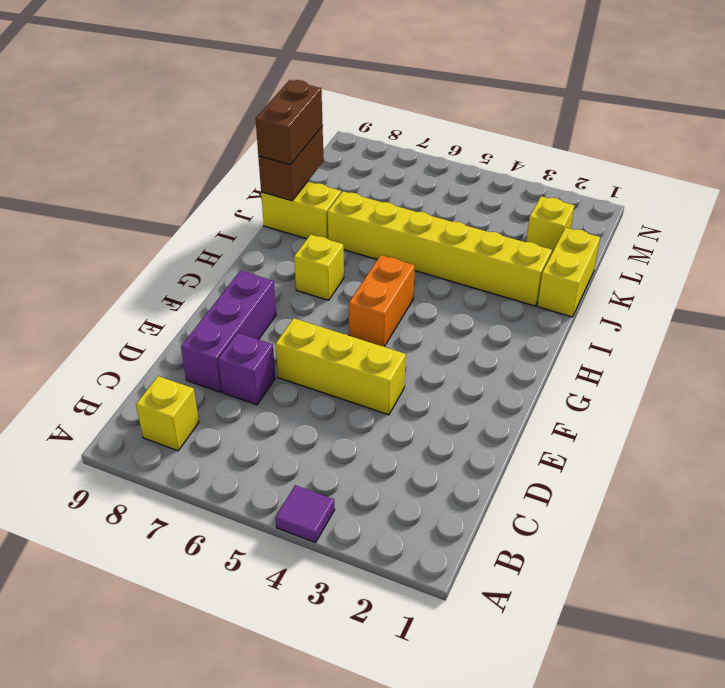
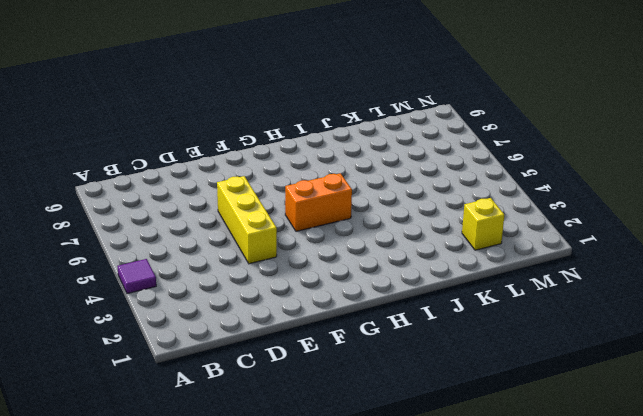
none -> yellow brick B8 level 1
none -> purple brick D7 level 1
none -> purple brick D8:F8 level 1

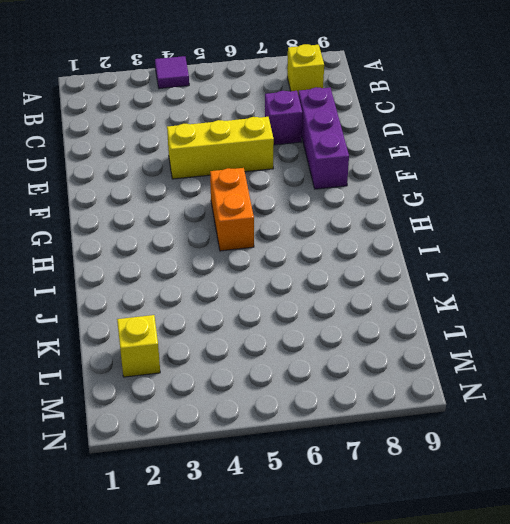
none -> yellow brick H7 level 1
none -> yellow brick J1:K1 level 1
none -> yellow brick J2:J7 level 1

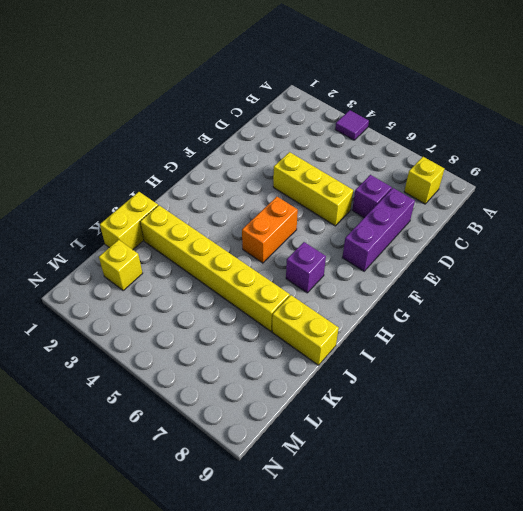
purple brick H7 level 1 -> yellow brick H7 level 1
none -> brown brick J9:K9 level 2
none -> brown brick J9:K9 level 3

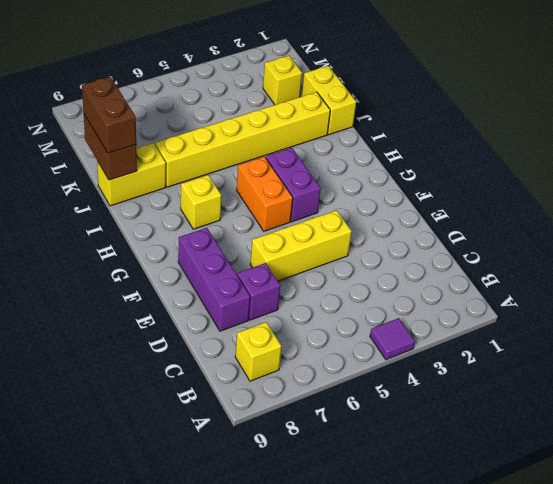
purple brick G4:H4 level 1 -> none

